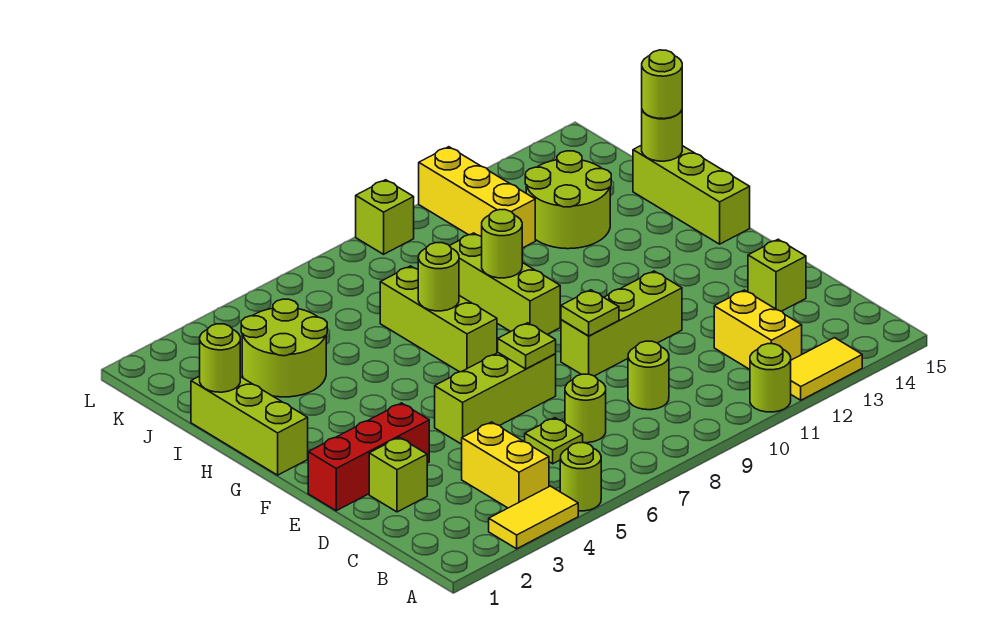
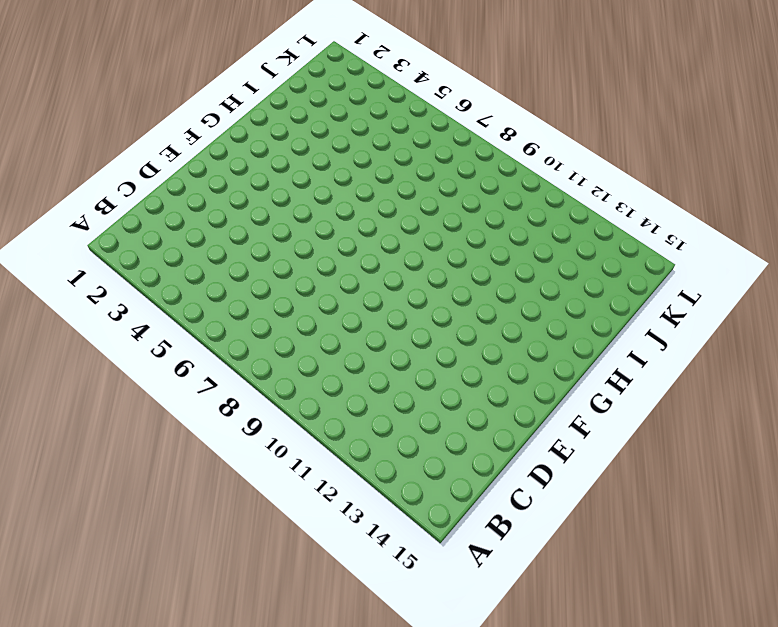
none -> yellow tile A3:A4 level 1
none -> lime round brick A5 level 1
none -> lime round brick A11 level 1

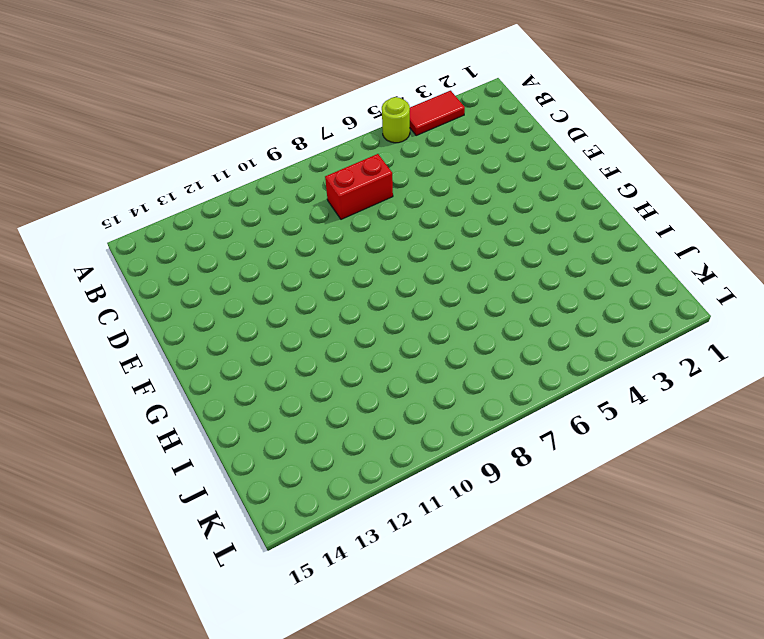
red tile A3:A4 level 1 -> yellow tile A3:A4 level 1
red brick C7:C8 level 1 -> lime round brick C7 level 1
none -> lime round brick A11 level 1
none -> yellow tile A12:A13 level 1
none -> yellow brick B4:C4 level 1

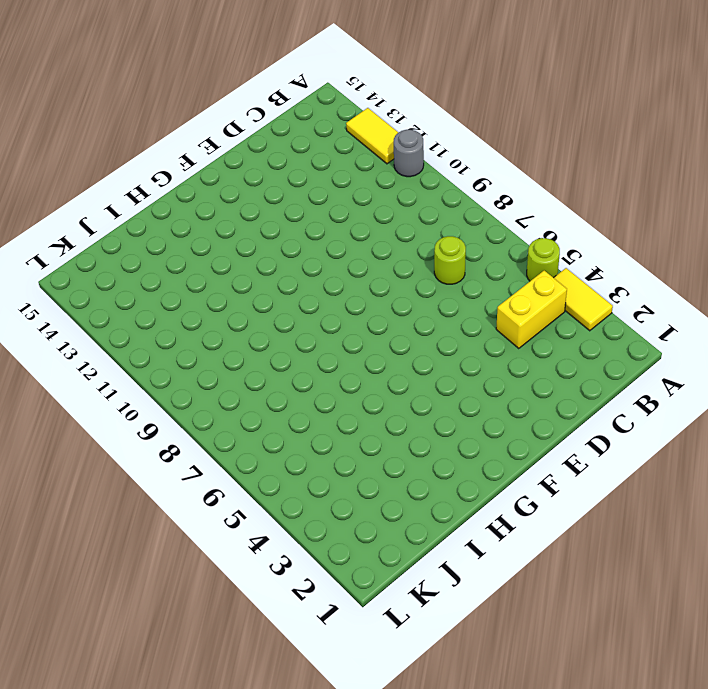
grey round brick A11 level 1 -> lime round brick A11 level 1
none -> yellow brick B12:C12 level 1
none -> lime plate C6 level 1
none -> lime round brick C9 level 1

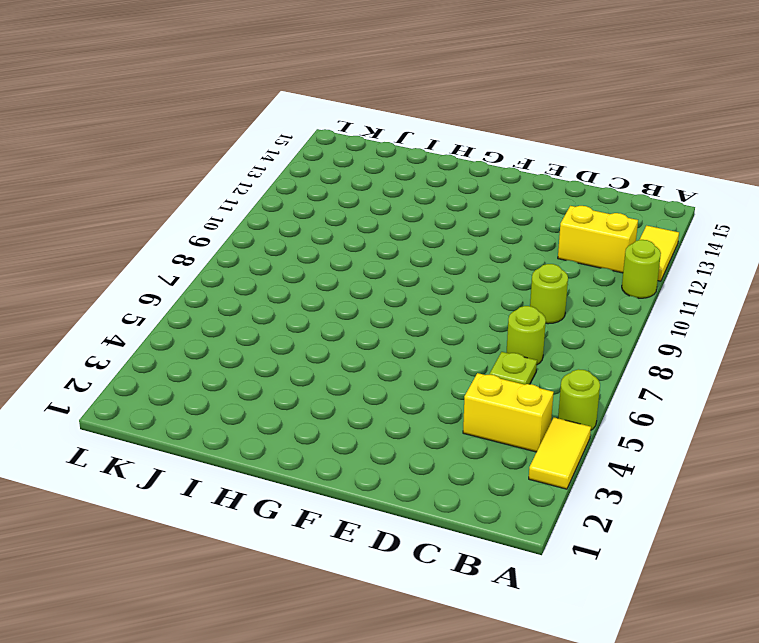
none -> lime brick D2 level 1
none -> lime brick D14 level 1
none -> red brick E1:E3 level 1

